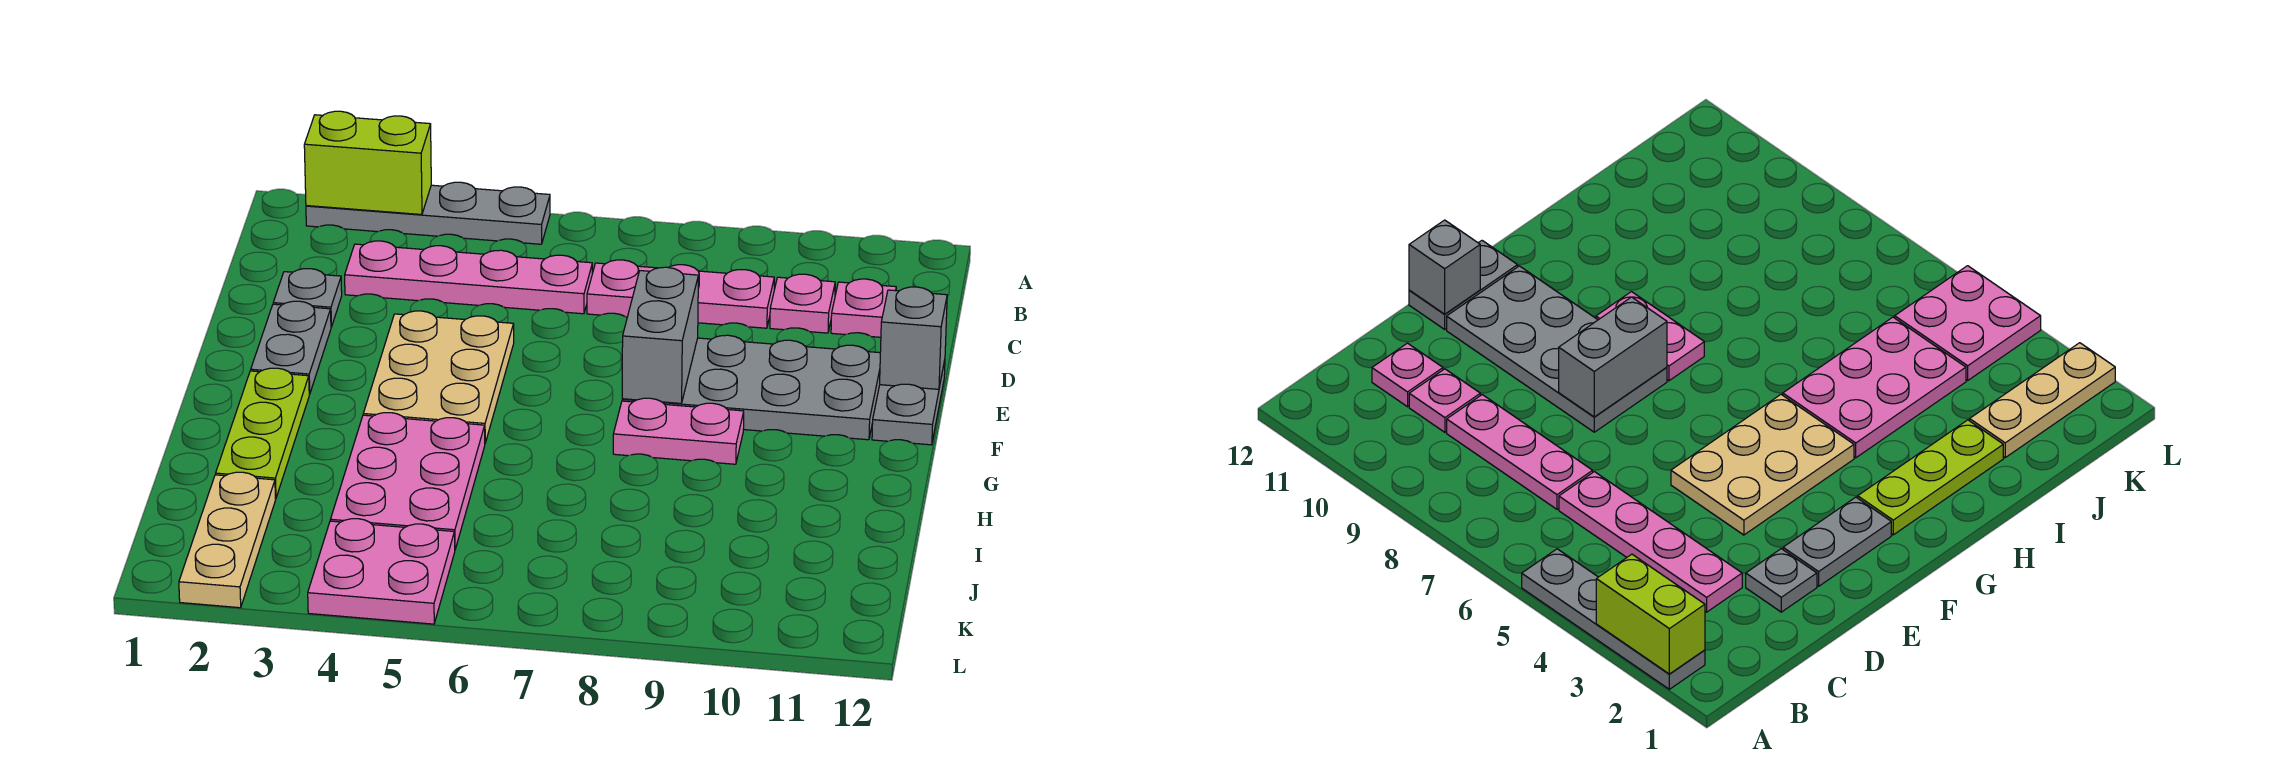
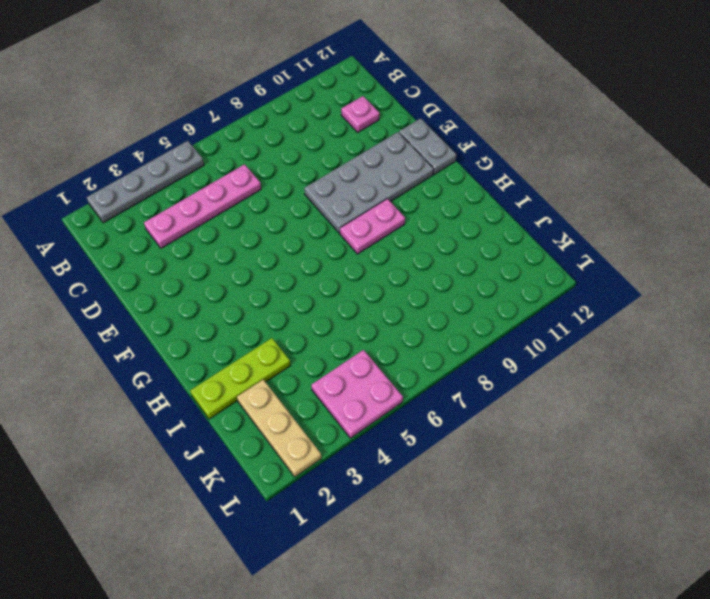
lime plate I1:I3 level 1 -> lime plate G2:I2 level 1
none -> pink plate C7:C9 level 1
none -> pink plate C10 level 1
none -> grey plate D2 level 1

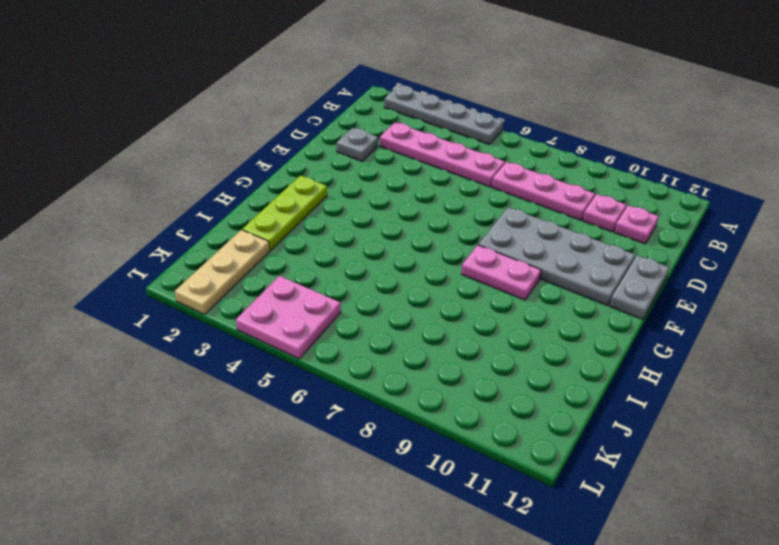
none -> grey plate E2:F2 level 1
none -> tan plate E4:G5 level 1
none -> pink plate H4:J5 level 1

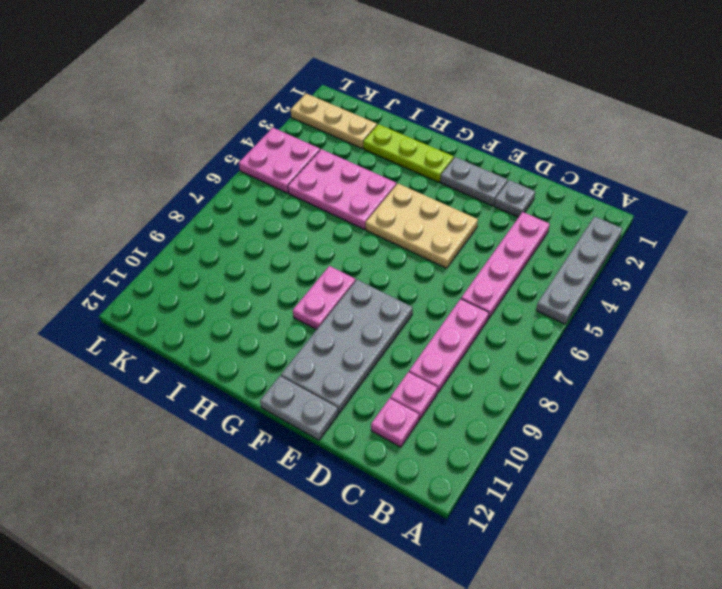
none -> lime brick A2:A3 level 2
none -> grey brick E8:F8 level 2
none -> grey brick E12 level 2

